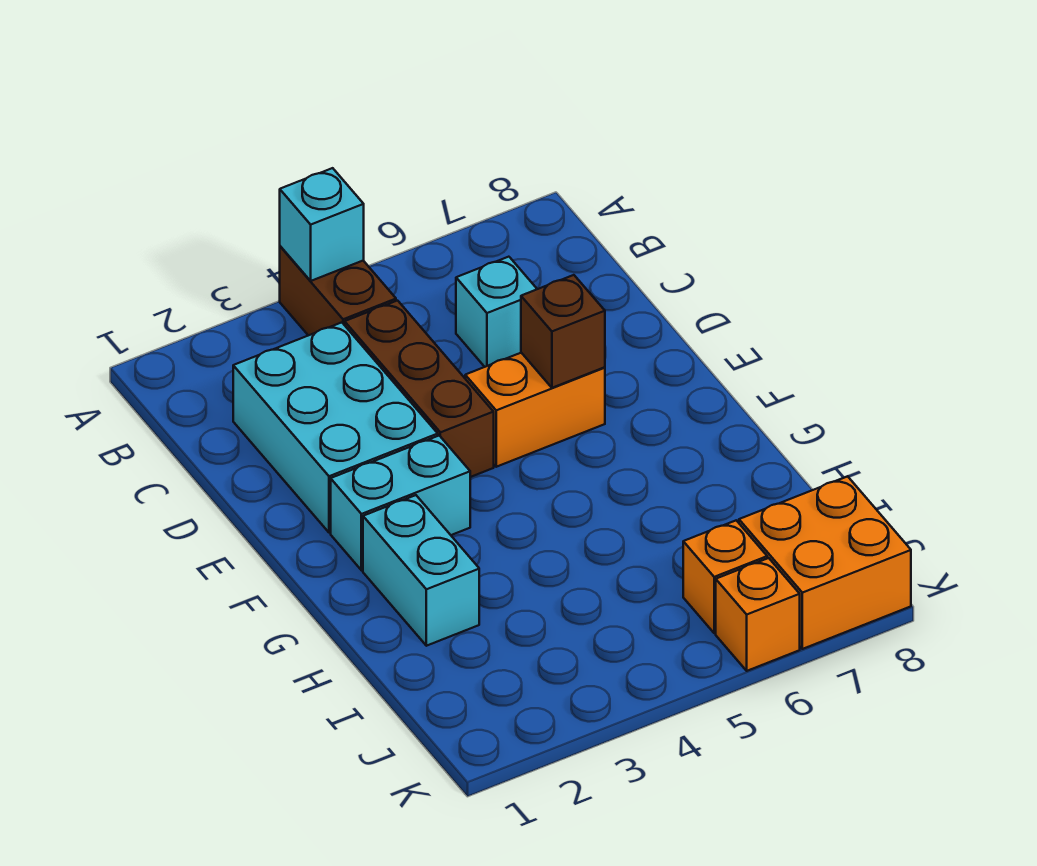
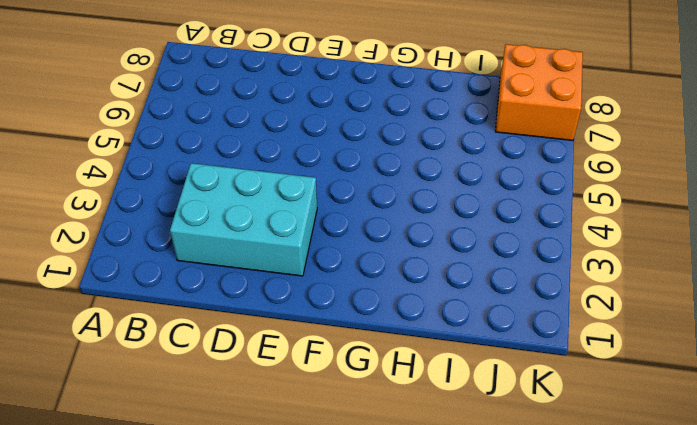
none -> brown brick A4:B4 level 1
none -> brown brick C4:E4 level 1
none -> cyan brick C6 level 1

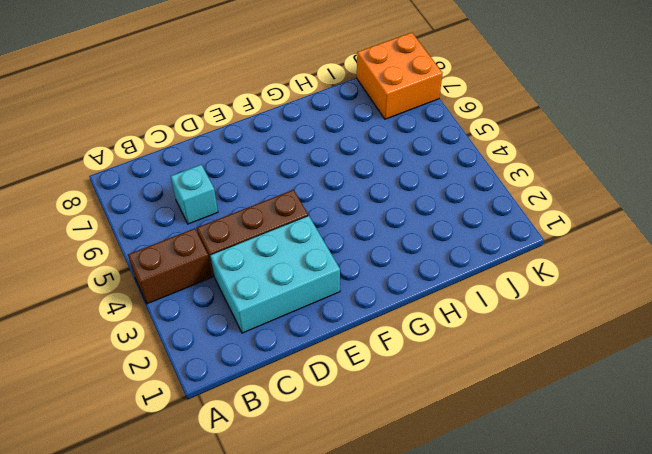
none -> orange brick E5:E6 level 1
none -> cyan brick F2:F3 level 1
none -> cyan brick G2:H2 level 1

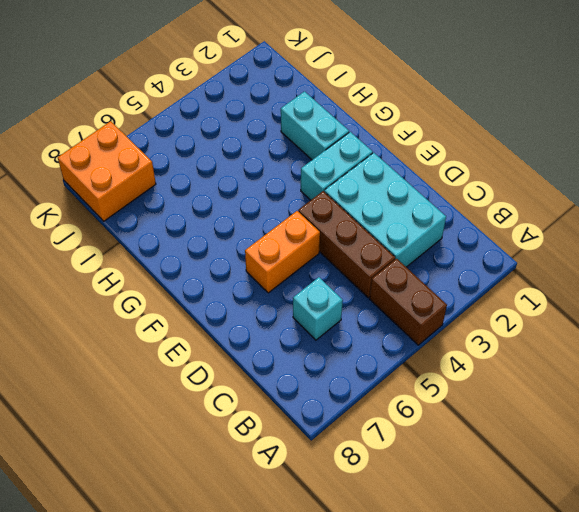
none -> orange brick J6 level 1
none -> orange brick K6 level 1
none -> cyan brick A4 level 2

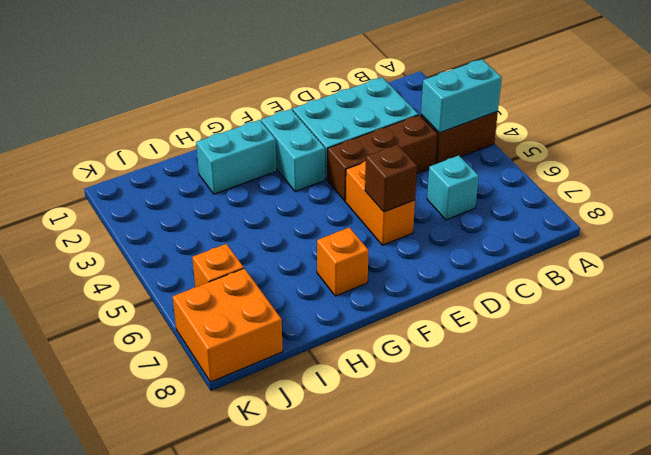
cyan brick A4:B4 level 2 -> cyan brick A4 level 2
orange brick G7 level 1 -> orange brick K6 level 1

